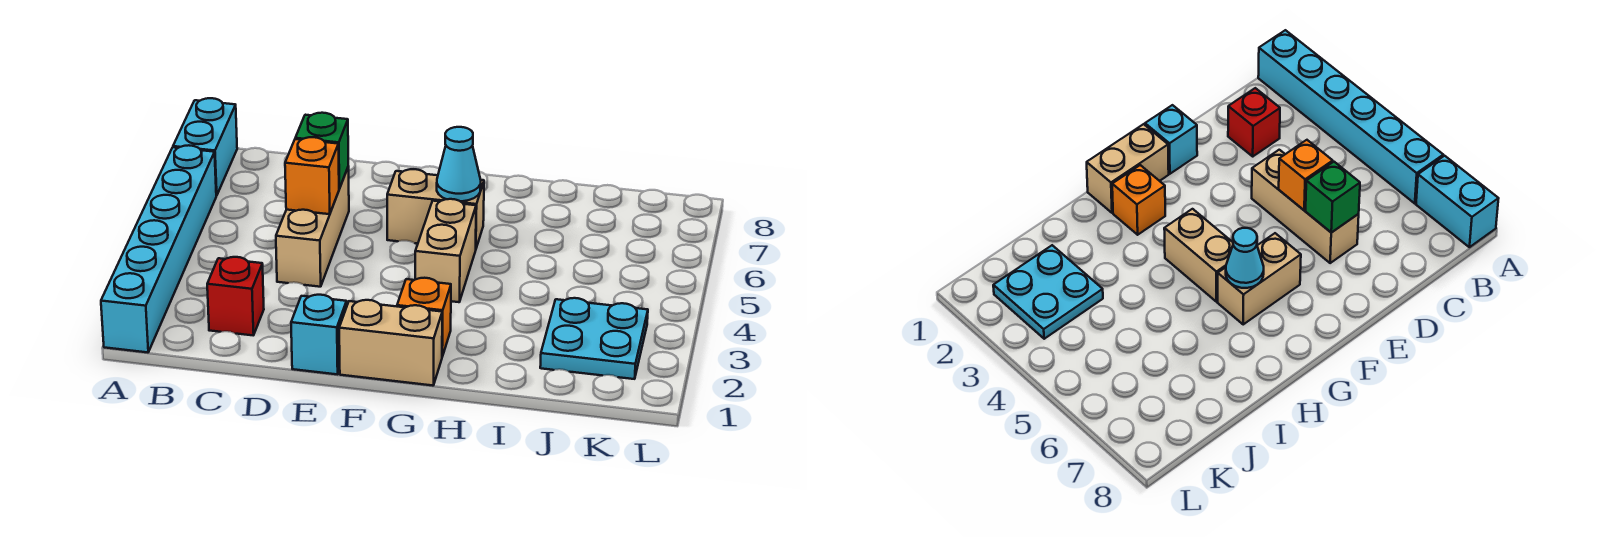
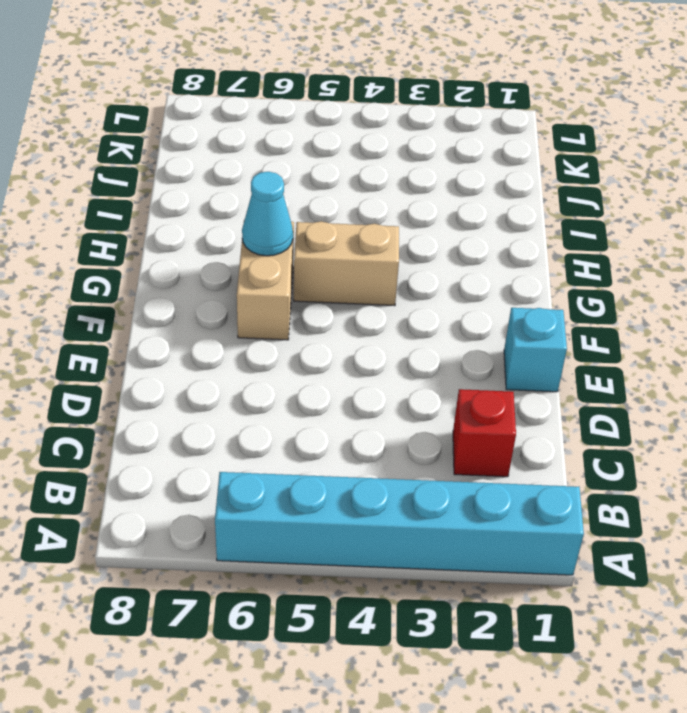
none -> cyan brick A7:A8 level 1
none -> tan brick D4:D6 level 1
none -> tan brick F1:G1 level 1

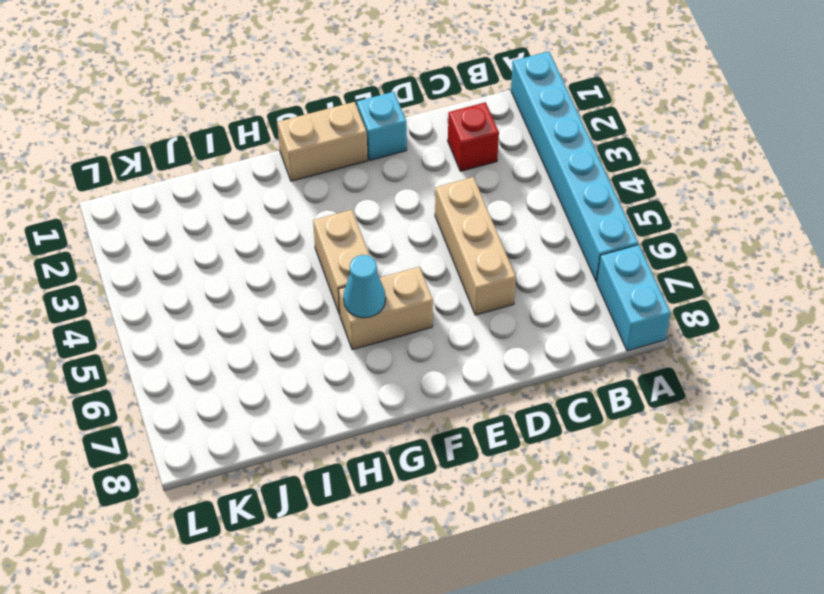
none -> orange brick G2 level 1
none -> cyan plate J2:K3 level 1
none -> orange brick D5 level 2

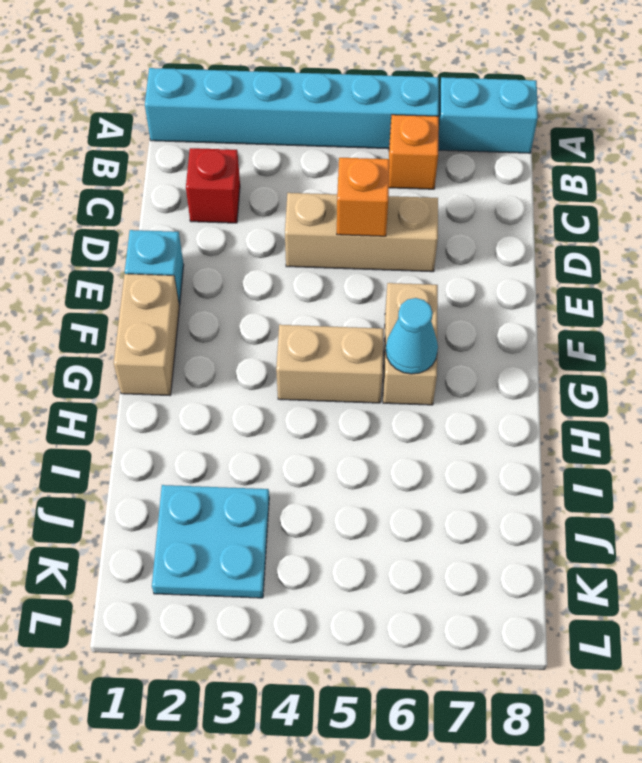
orange brick B6 level 1 -> orange brick G2 level 1
none -> green brick D6 level 2

